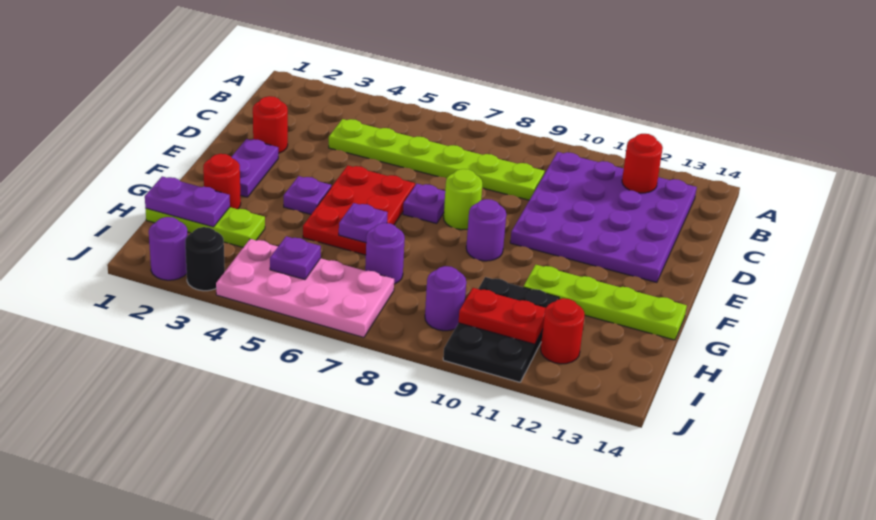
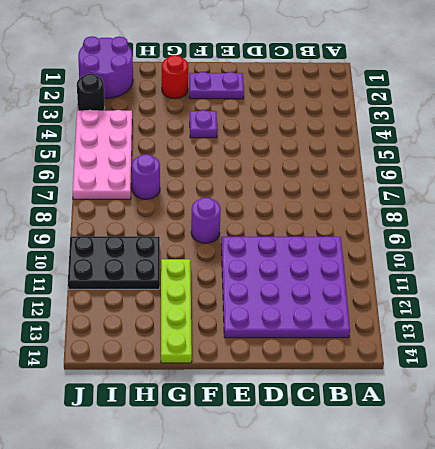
purple round brick I1:J2 level 1 -> purple round brick J2 level 1
none -> lime plate C4:C9 level 1
none -> red round brick D2 level 1
none -> red plate E5:G6 level 1

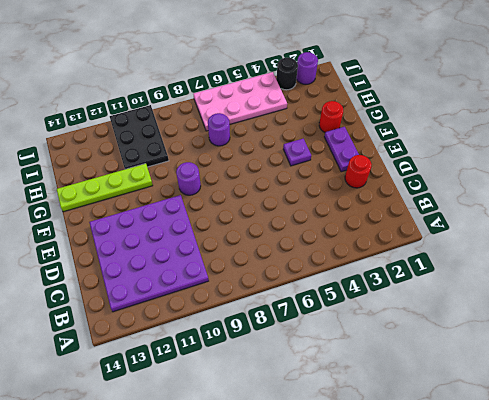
none -> lime plate C4:C9 level 1
none -> red plate E5:G6 level 1
none -> purple plate E7 level 1

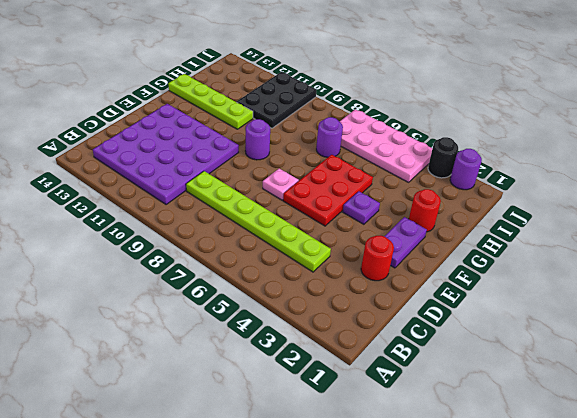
pink plate E7 level 1 -> purple plate E7 level 1
none -> lime round brick E8 level 1
none -> lime plate H1:H3 level 1
none -> purple round brick I9 level 1

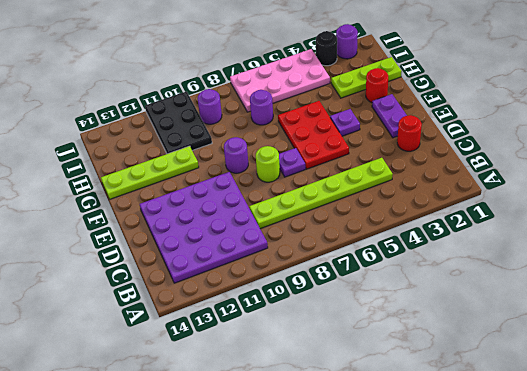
none -> red round brick I12 level 1
none -> red round brick B12 level 2
none -> purple plate G6 level 2

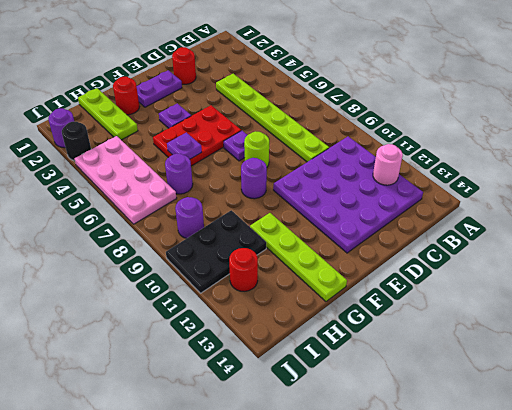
pink round brick B12 level 2 -> red round brick B12 level 2
none -> purple plate H1:H2 level 2
none -> purple plate I5 level 2
none -> red plate I10:I11 level 2

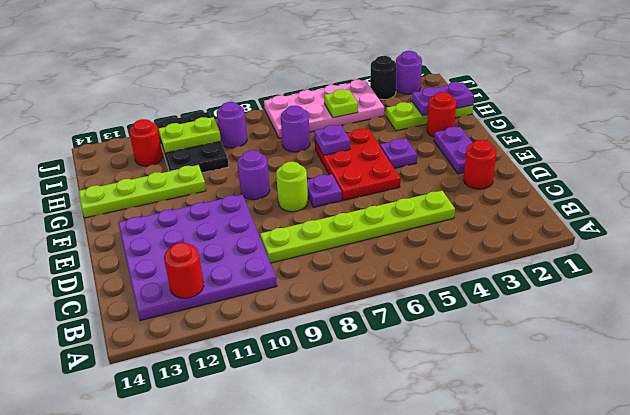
lime plate I5 level 2 -> purple plate I5 level 2
lime plate I10:I11 level 2 -> red plate I10:I11 level 2

